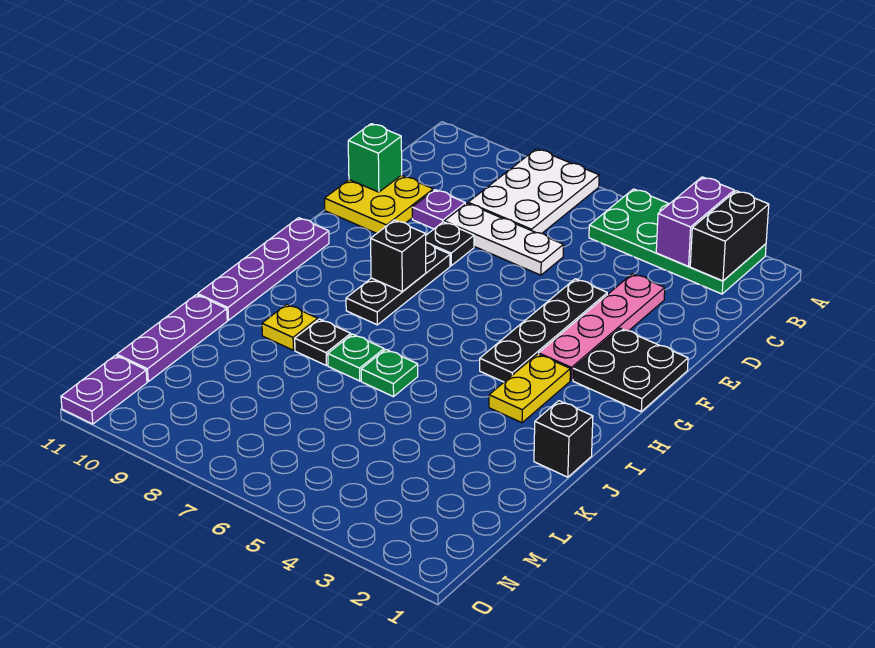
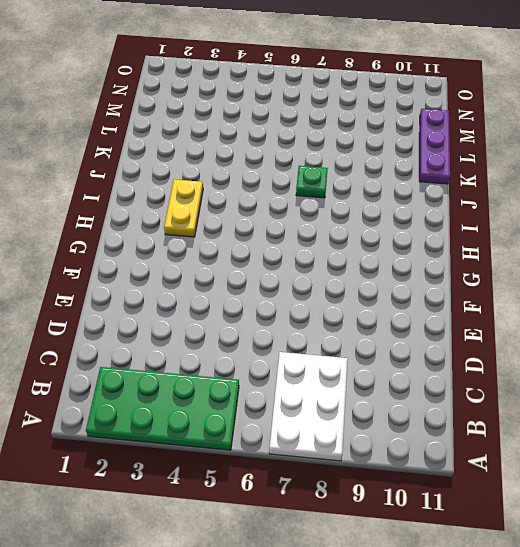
none -> pink plate D3:G3 level 1
none -> white plate D6:D8 level 1
none -> purple plate D9 level 1

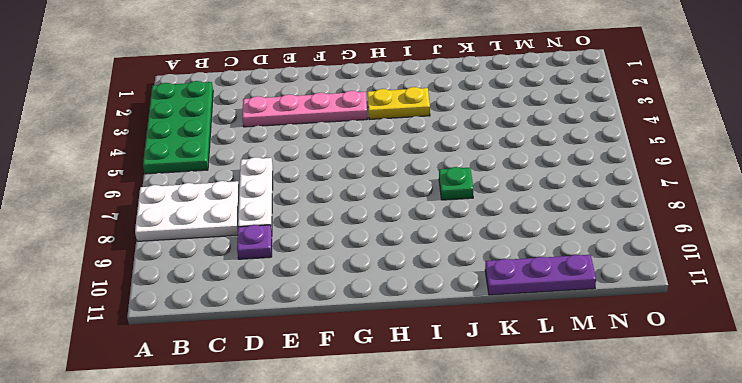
none -> yellow plate D10:E11 level 1
none -> black plate E4:H4 level 1
none -> black plate E8 level 1

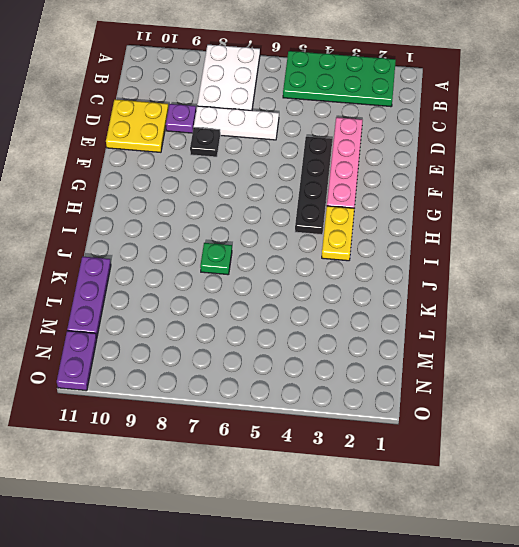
none -> black plate F1:G2 level 1
none -> black plate F8:H8 level 1
none -> purple plate G11:J11 level 1

